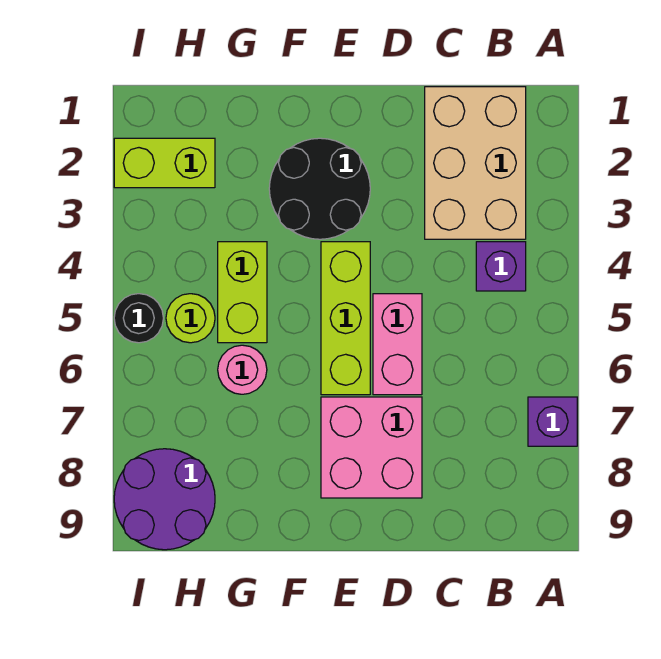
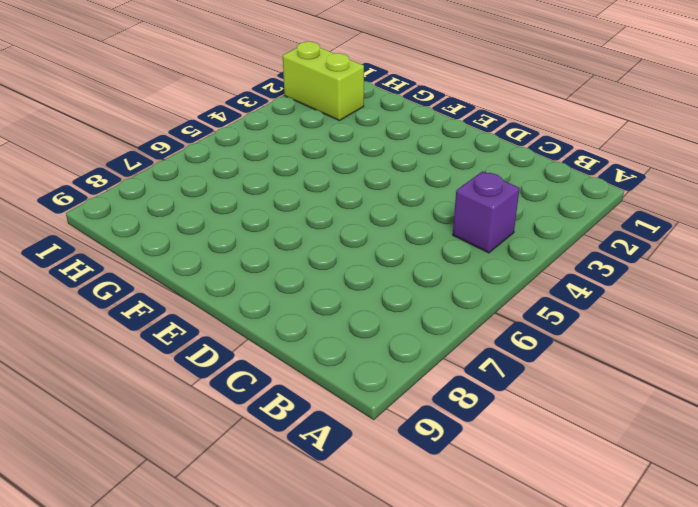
none -> purple brick A7 level 1
none -> tan brick B1:C3 level 1
none -> pink brick D5:D6 level 1

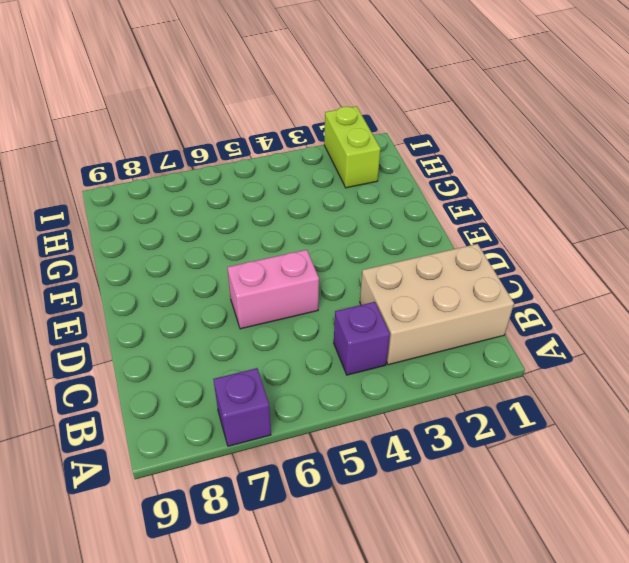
none -> pink brick D7:E8 level 1
none -> black round brick E2:F3 level 1
none -> lime brick E4:E6 level 1

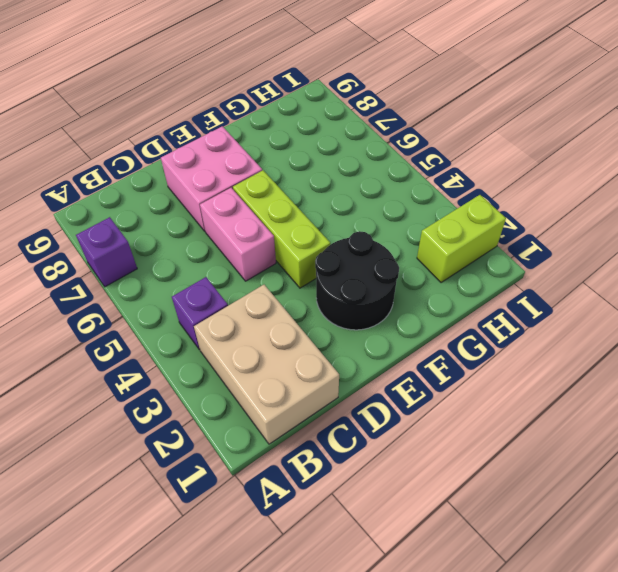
none -> lime brick G4:G5 level 1
none -> pink round brick G6 level 1
none -> lime round brick H5 level 1

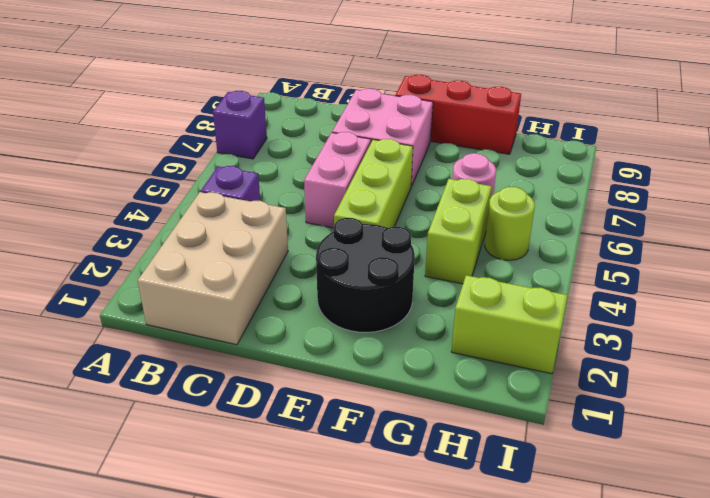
red brick E9:G9 level 1 -> none
none -> purple round brick H8:I9 level 1
none -> black round brick I5 level 1

